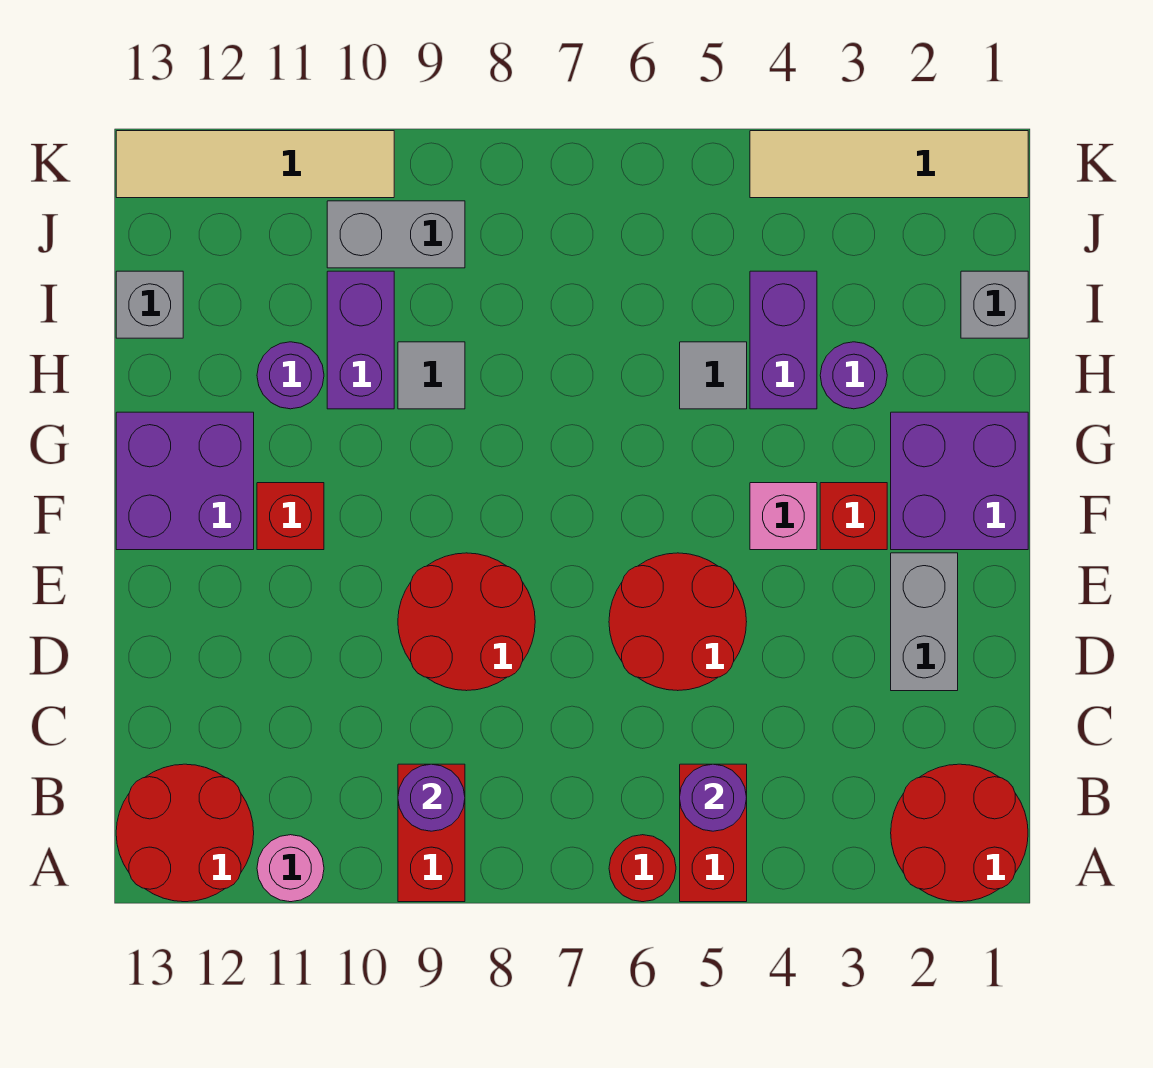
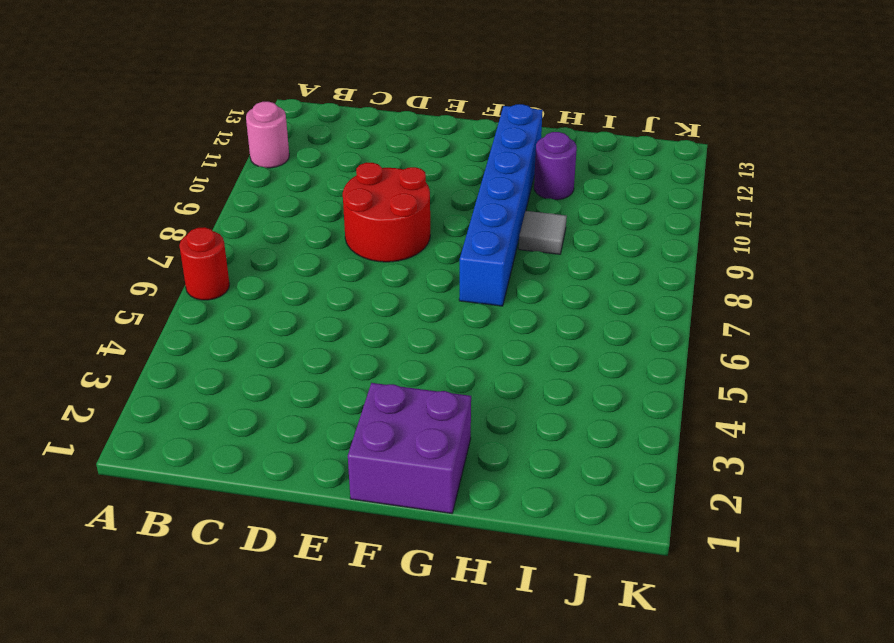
blue brick G7:G12 level 1 -> purple brick F12:G13 level 1
none -> red round brick A1:B2 level 1
none -> red brick A5:B5 level 1
none -> red brick A9:B9 level 1

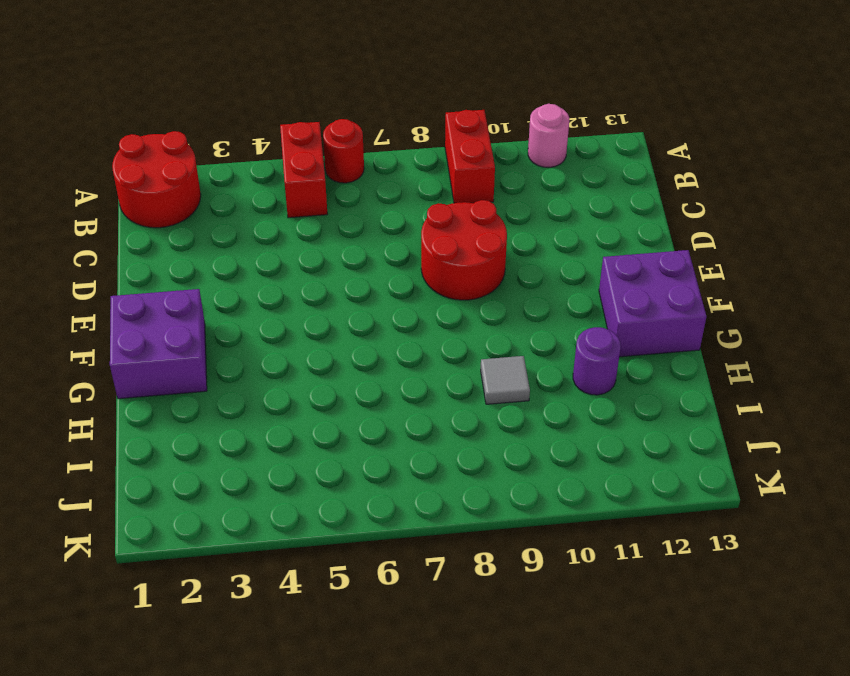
none -> red round brick A12:B13 level 1
none -> grey brick D2:E2 level 1
none -> red round brick D5:E6 level 1

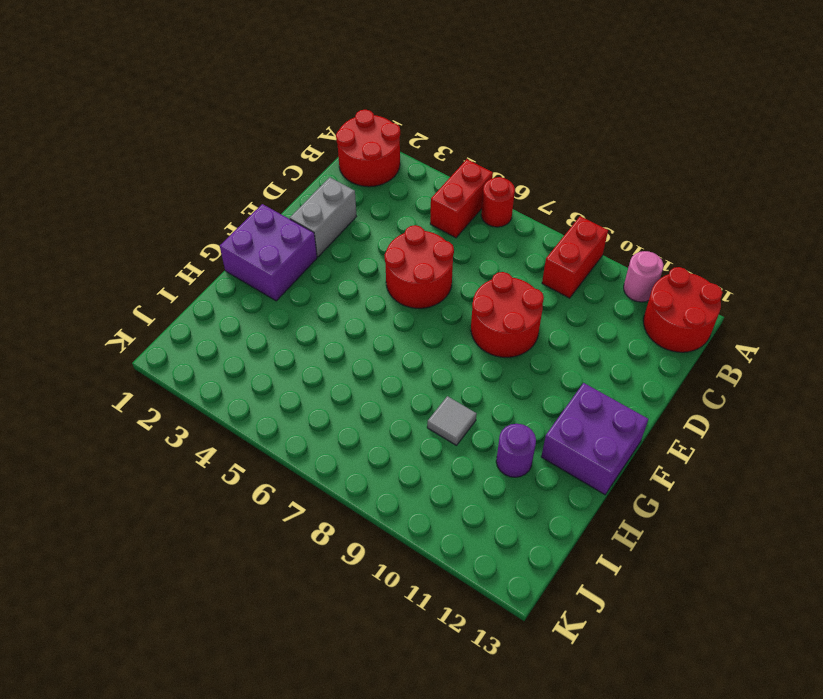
none -> red brick F3 level 1
none -> pink brick F4 level 1
none -> red brick F11 level 1

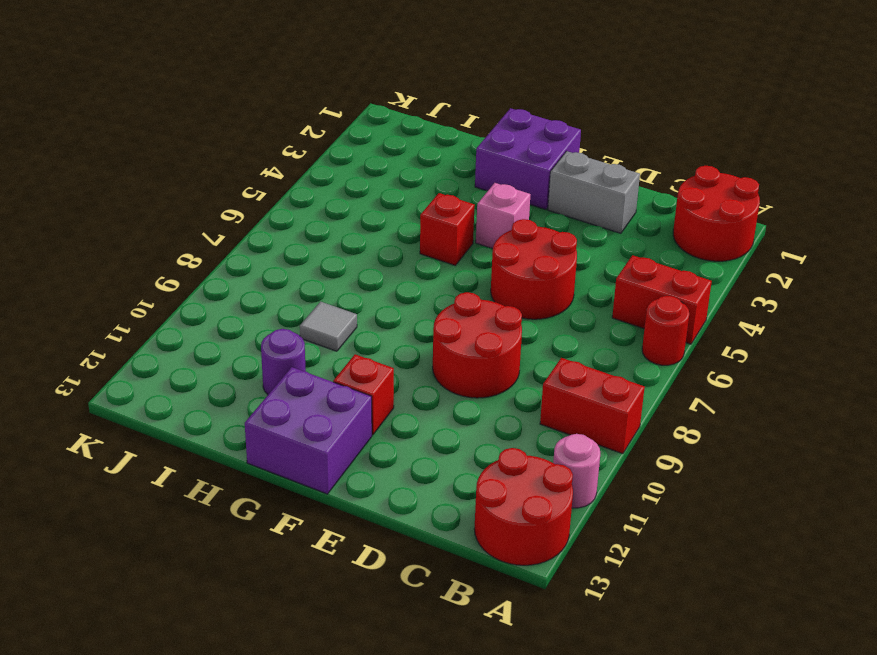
red brick G5 level 1 -> red brick F3 level 1
none -> purple round brick H3 level 1
none -> purple brick H4:I4 level 1
none -> grey tile H5 level 1

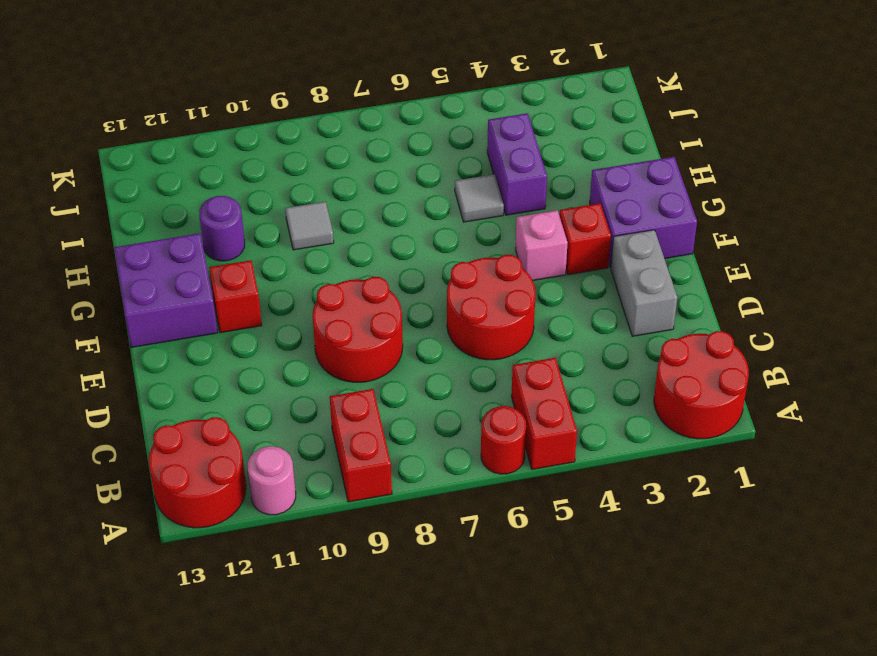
none -> purple round brick H3 level 1
none -> purple brick H10:I10 level 1
none -> grey brick I1 level 1

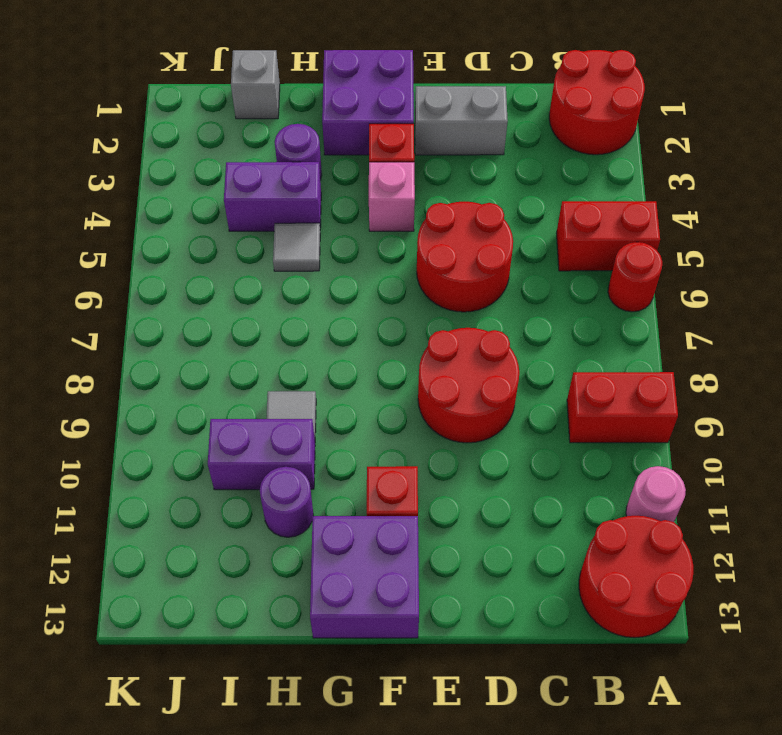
none -> grey brick I13 level 1
none -> grey brick J9:J10 level 1
none -> tan tile K1:K4 level 1

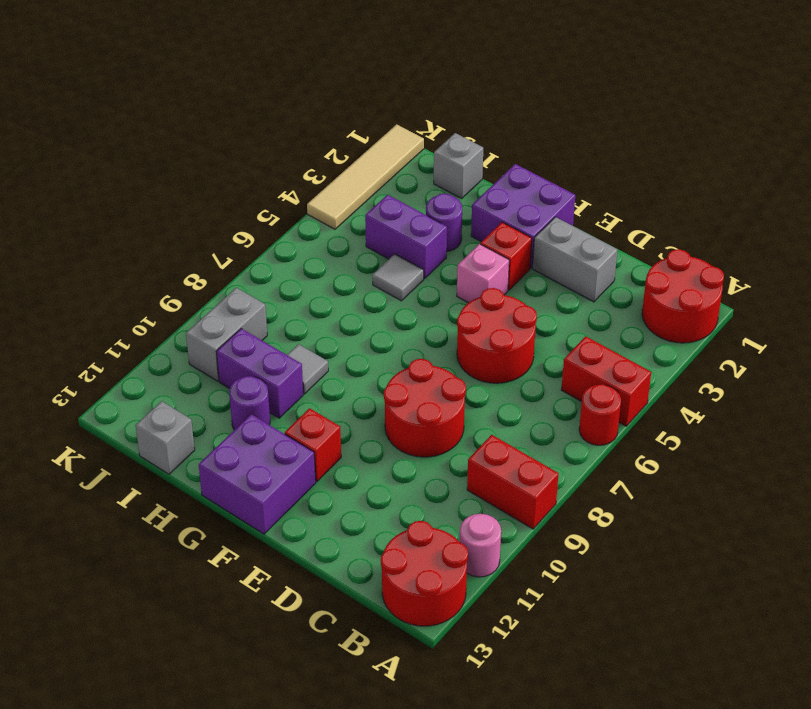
none -> tan tile K10:K13 level 1
none -> purple round brick B5 level 2
none -> purple round brick B9 level 2

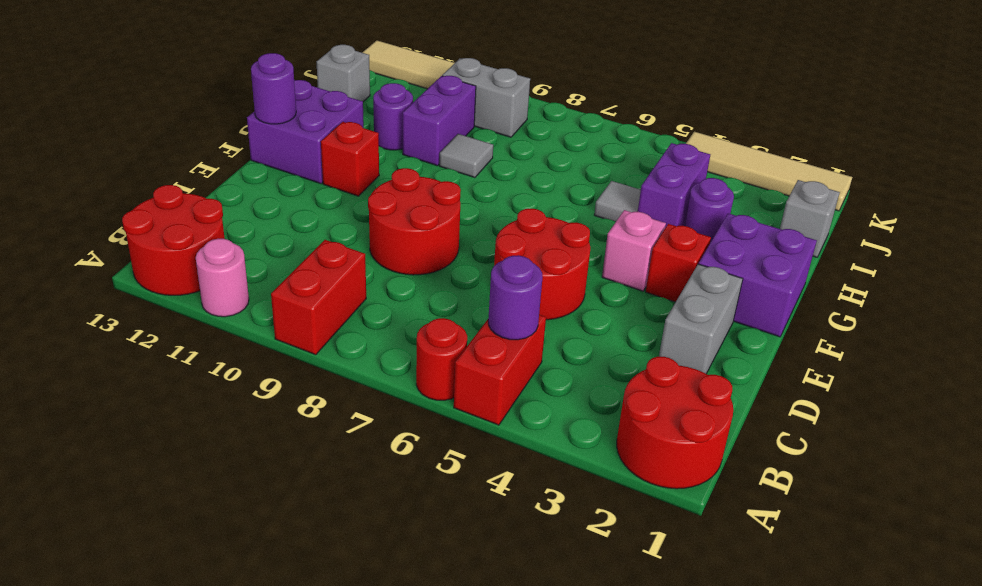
purple round brick F13 level 2 -> purple round brick B9 level 2

